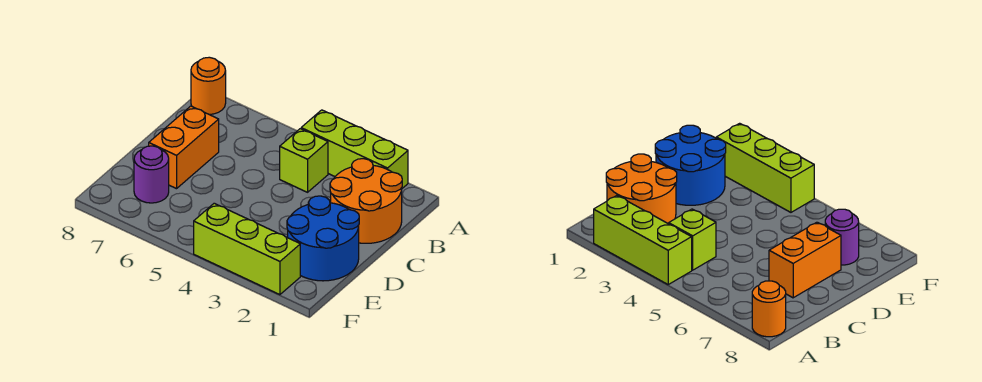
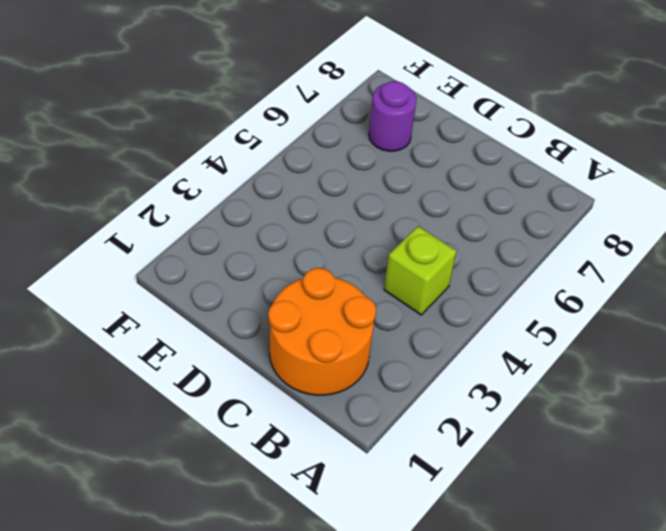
none -> lime brick A2:A4 level 1
none -> orange round brick A8 level 1

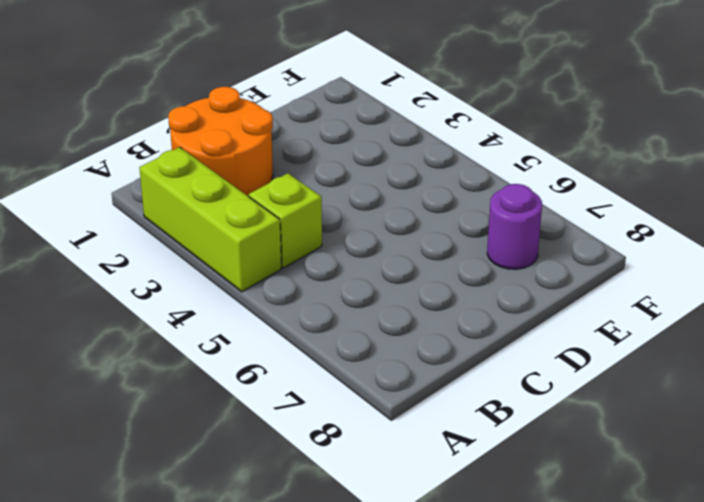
none -> orange round brick A8 level 1
none -> orange brick C7:D7 level 1

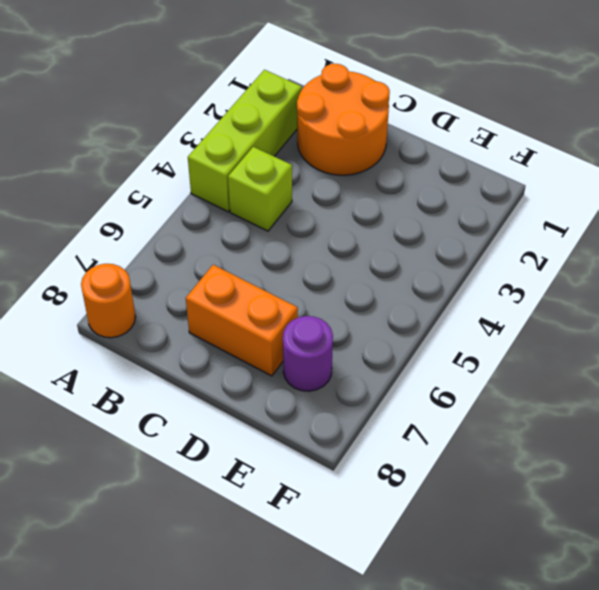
none -> blue round brick D1:E2 level 1
none -> lime brick F2:F4 level 1

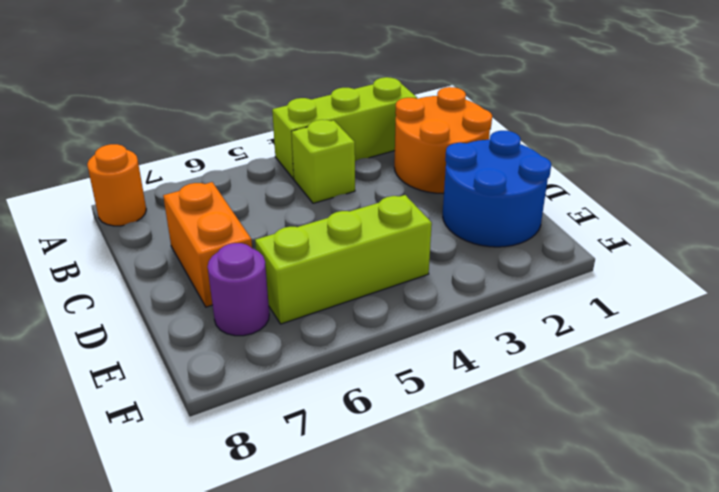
lime brick E4:E6 level 1 -> lime brick F2:F4 level 1

